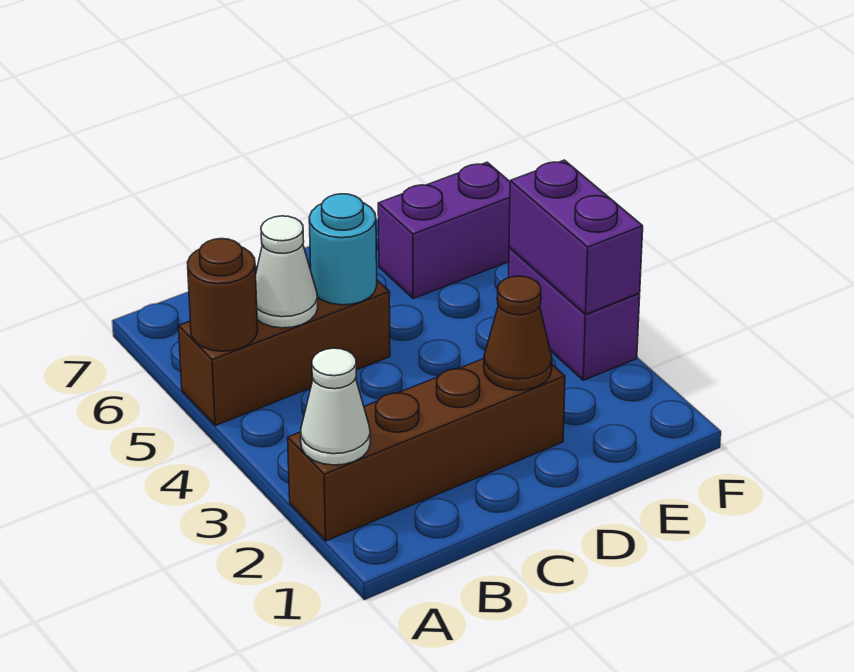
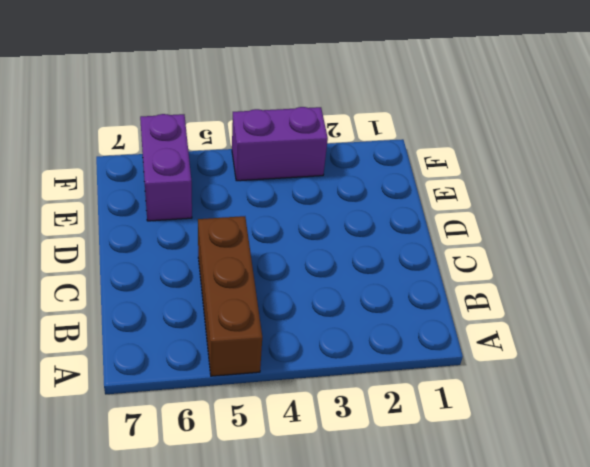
none -> brown brick A2:D2 level 1
none -> white cone A2 level 2

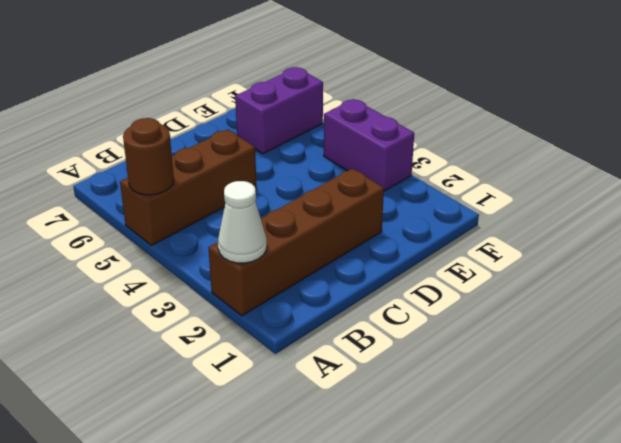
none -> white cone B5 level 2
none -> cyan round brick C5 level 2

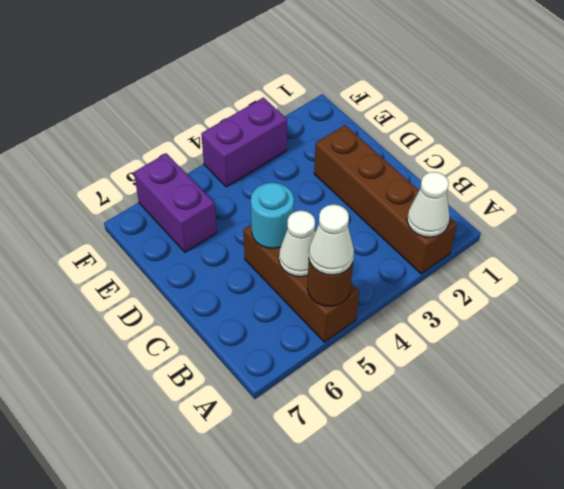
white cone A5 level 3 -> none
none -> brown cone D2 level 2
none -> purple brick F3:F4 level 2

